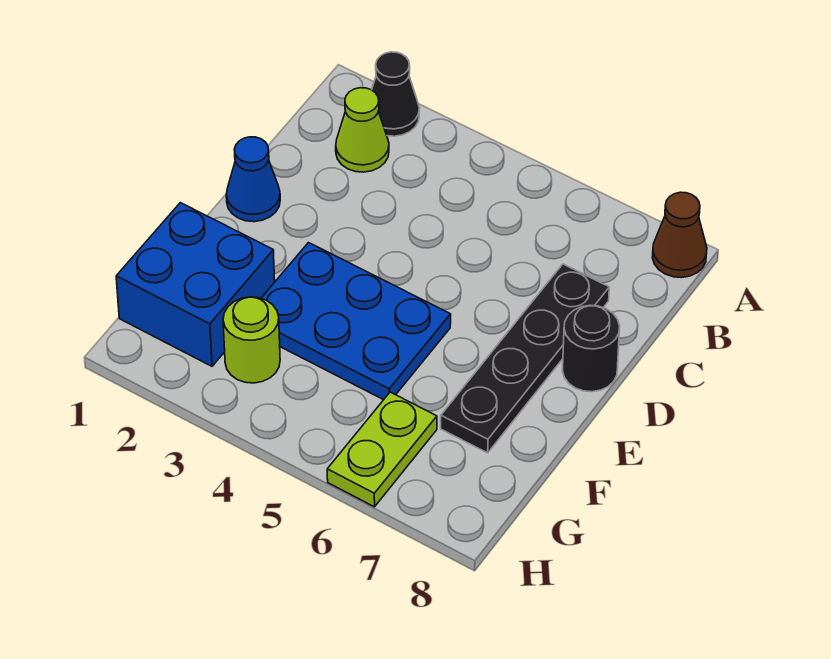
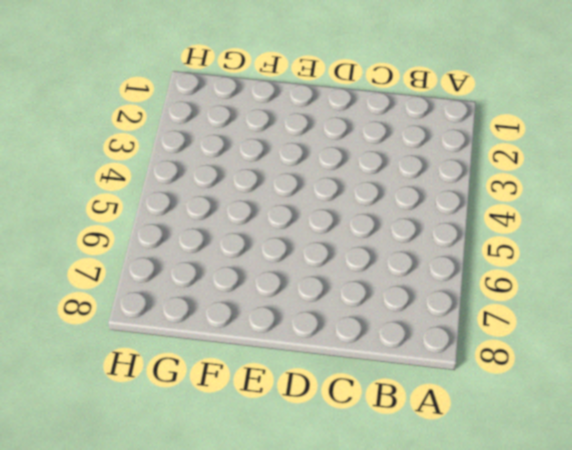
none -> black cone A2 level 1
none -> brown cone A8 level 1

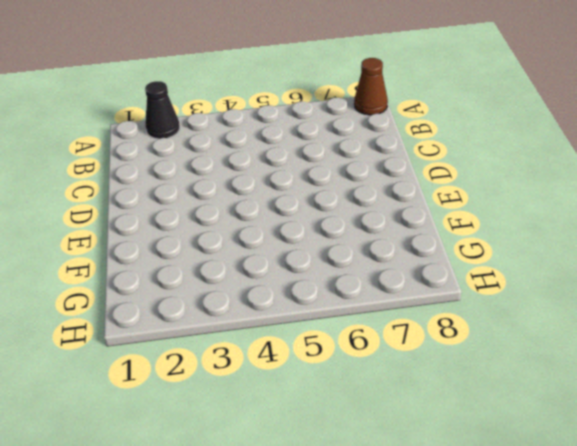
none -> lime cone B2 level 1
none -> black plate C7:F7 level 1

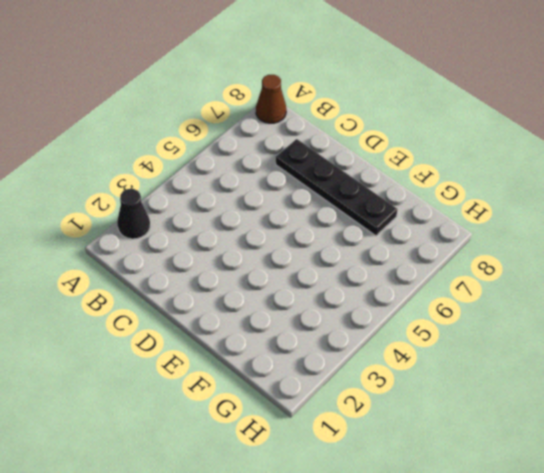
none -> lime cone B2 level 1
none -> blue cone D1 level 1

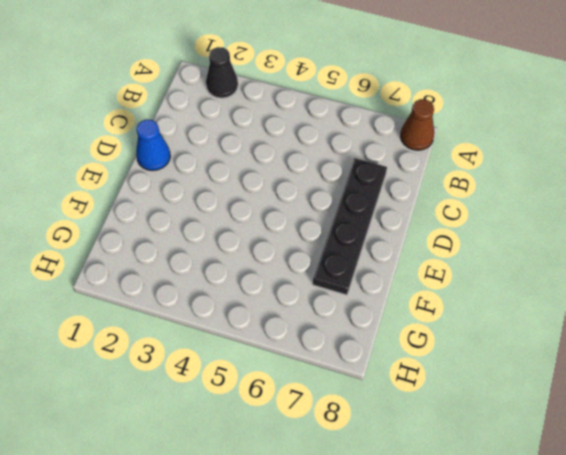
none -> lime cone B2 level 1
none -> black round brick D8 level 1

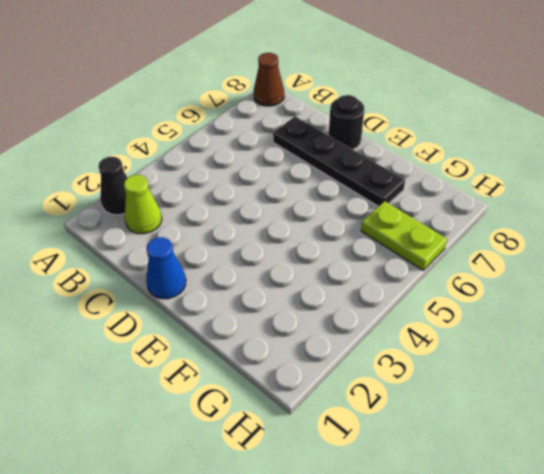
none -> blue plate E3:F5 level 1
none -> blue brick F1:G2 level 1

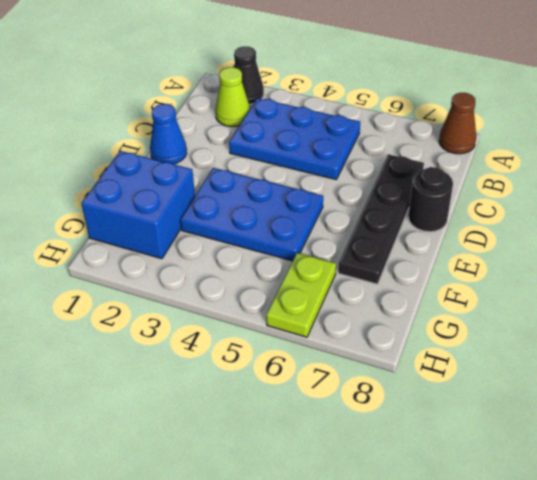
blue plate B3:C5 level 1 -> none
none -> lime round brick G3 level 1

